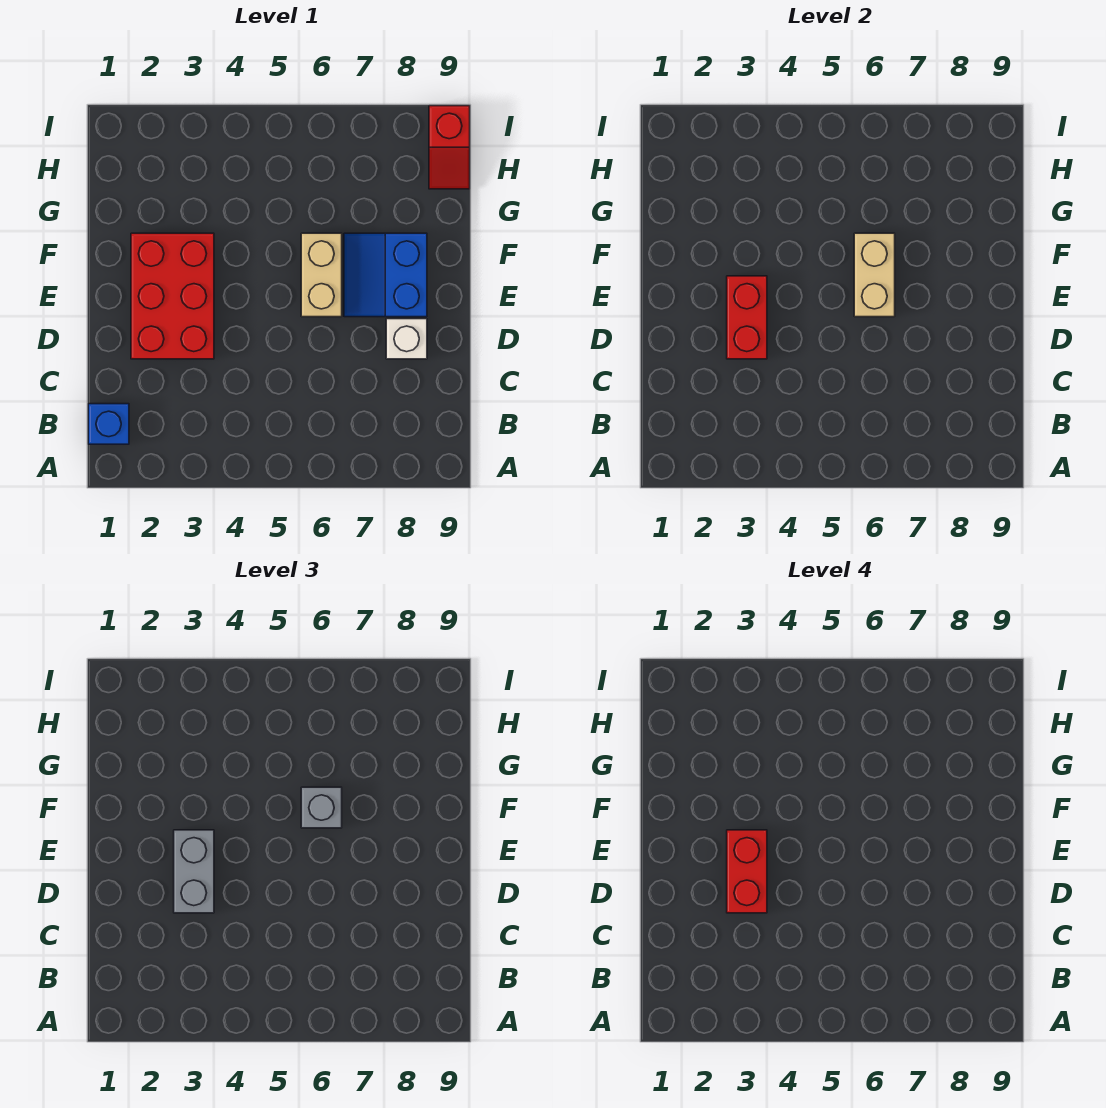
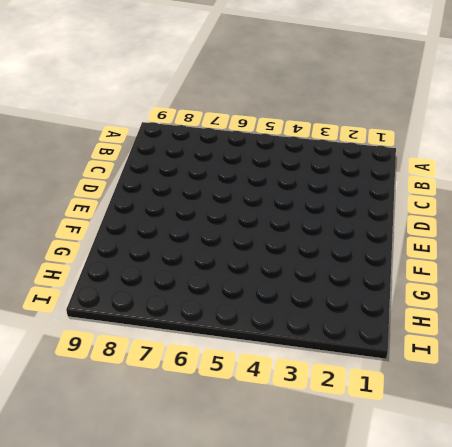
none -> blue brick B1 level 1
none -> red brick D2:F3 level 1

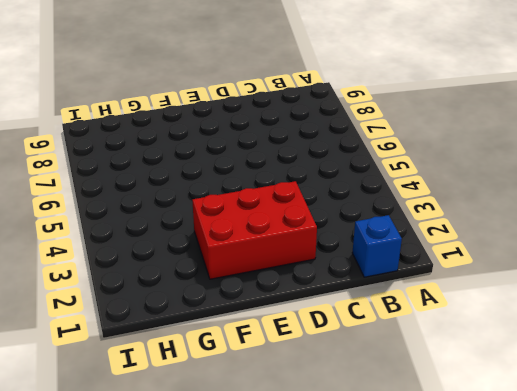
none -> white brick D8 level 1
none -> tan brick E6:F6 level 1

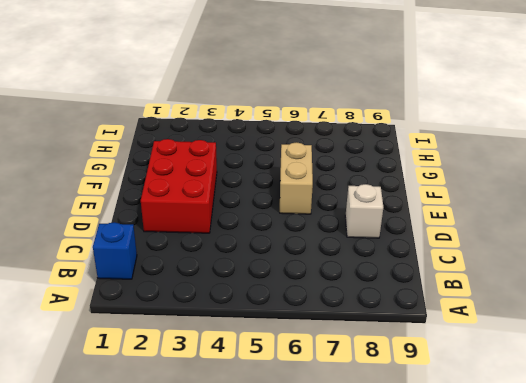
none -> blue slope E7:F8 level 1 top 8
none -> red slope H9:I9 level 1 top I

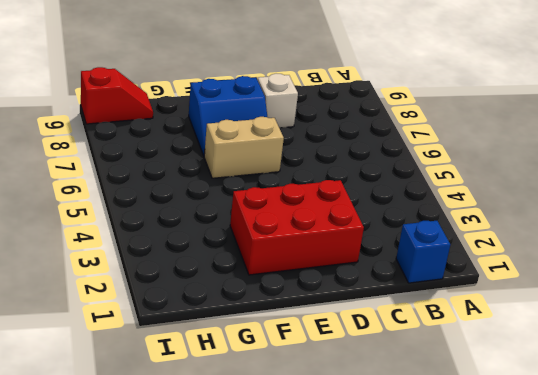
none -> red brick D3:E3 level 2
none -> tan brick E6:F6 level 2

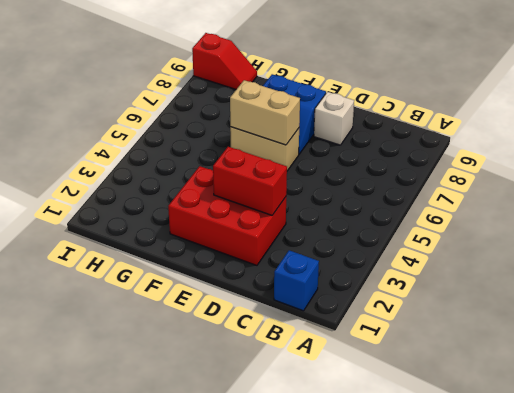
none -> grey brick D3:E3 level 3
none -> grey brick F6 level 3

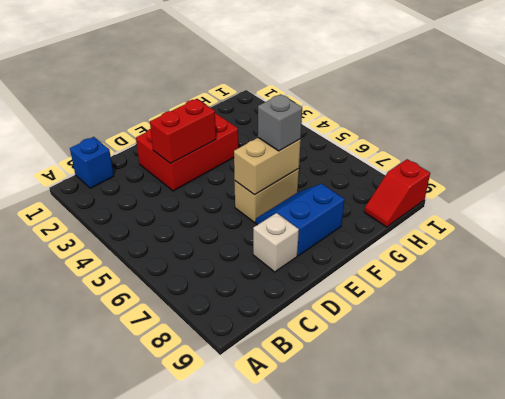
none -> grey brick D3:E3 level 3
none -> red brick D3:E3 level 4

